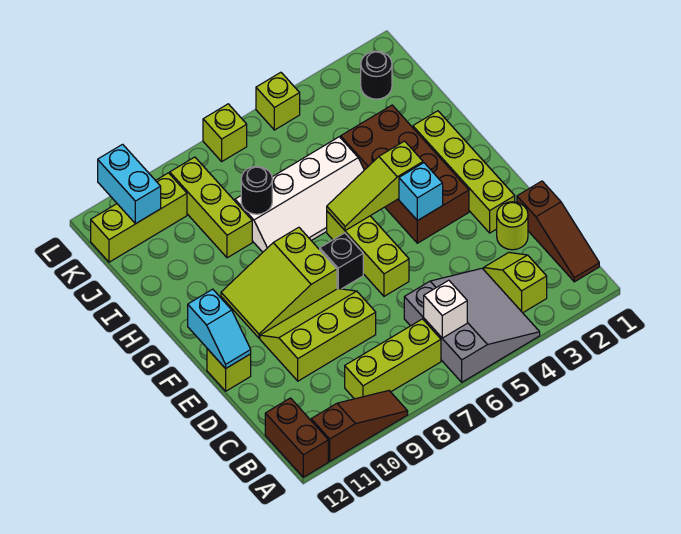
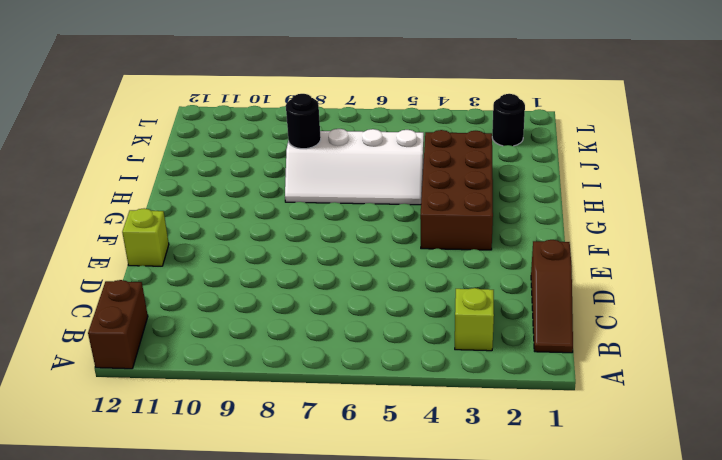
none -> grey slope A4:C6 level 1 top 6
none -> brown slope A9:A11 level 1 top 11
none -> lime brick B7:B9 level 1

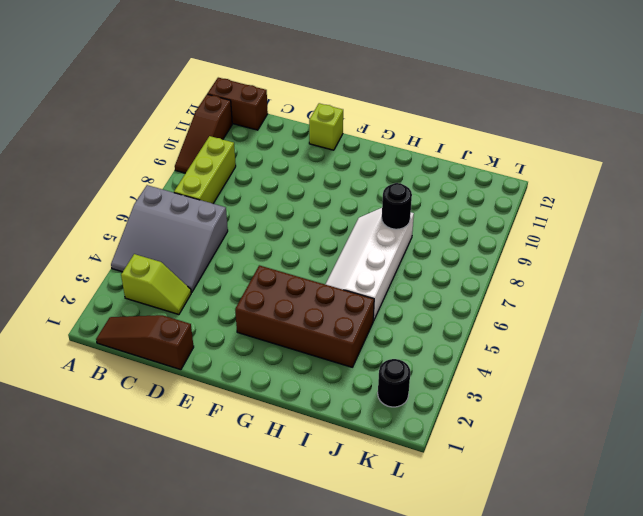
none -> lime round brick D2 level 1
none -> lime slope D8:E10 level 1 top D
none -> lime brick E2:H2 level 1

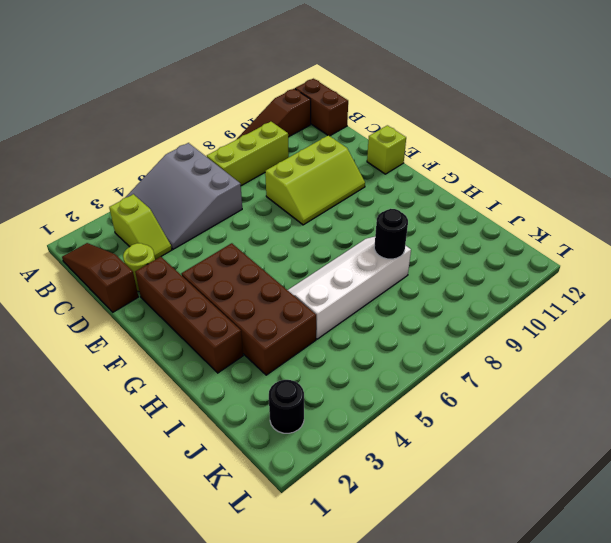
brown brick E2:H2 level 1 -> lime brick E2:H2 level 1
none -> lime brick E6:G6 level 1
none -> black brick F7 level 1
none -> lime slope F8:G10 level 1 top 8

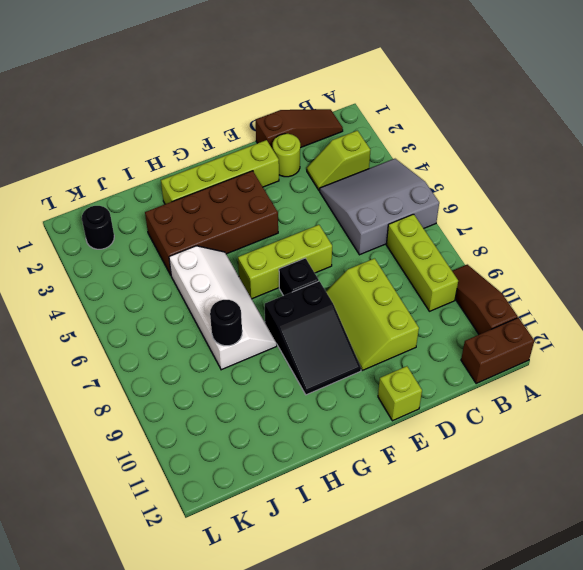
black slope F8:G10 level 1 top 8 -> lime slope F8:G10 level 1 top 8
none -> lime brick I9:K9 level 1
none -> lime brick K10:K12 level 1
none -> lime brick L5 level 1

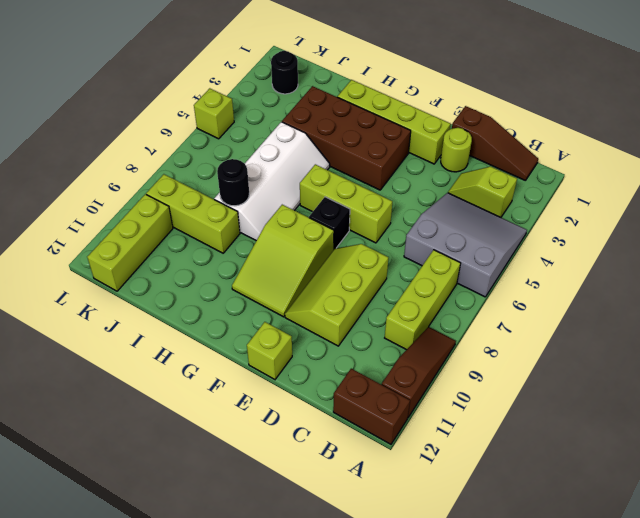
none -> lime brick L7 level 1
none -> white brick B6 level 2
none -> cyan slope E12:F12 level 2 top F

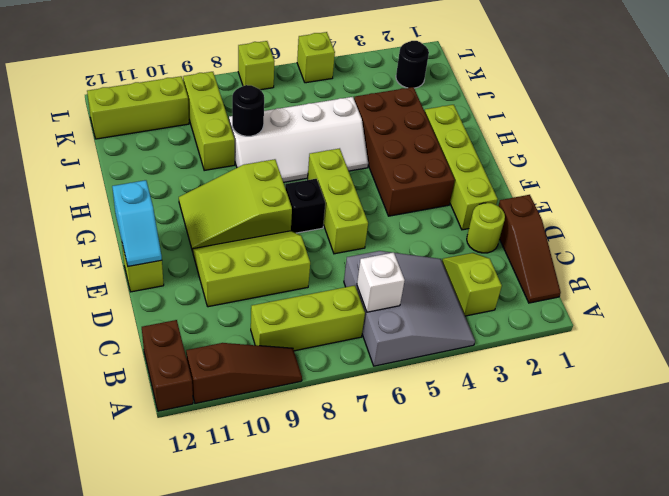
none -> cyan brick F4 level 2
none -> lime slope G4:G6 level 2 top 4
none -> cyan brick K11:L11 level 2

